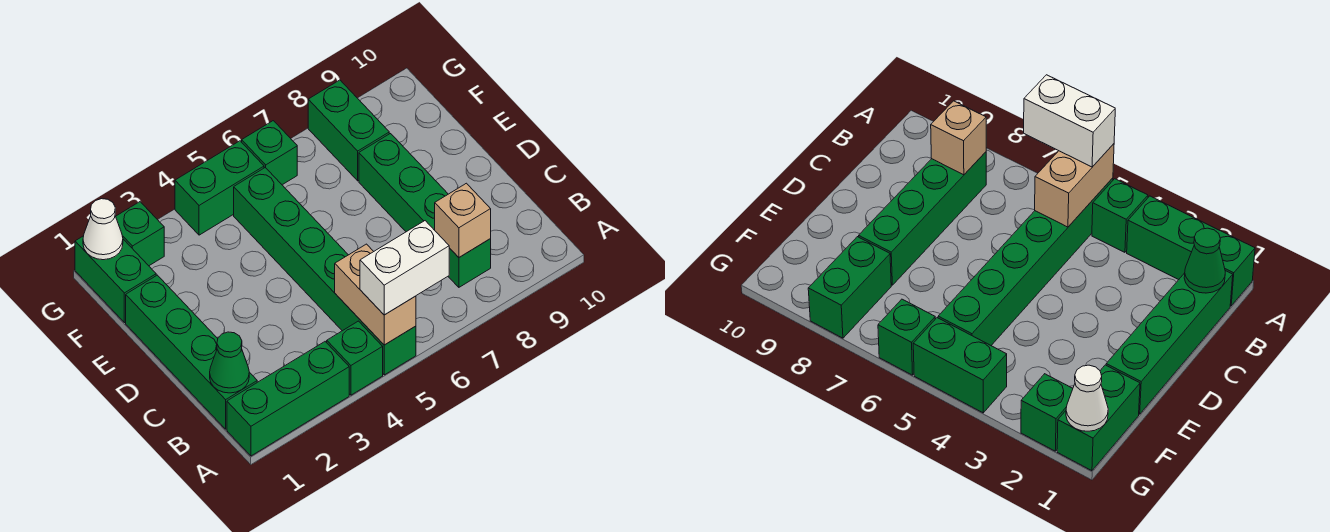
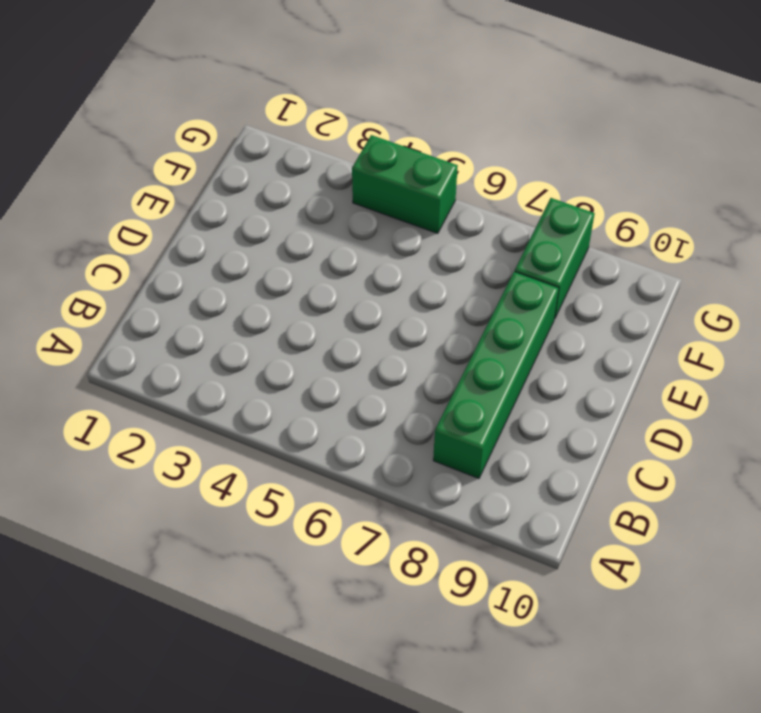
none -> green brick A1:A3 level 1
none -> green brick A4 level 1
none -> green brick A5:F5 level 1

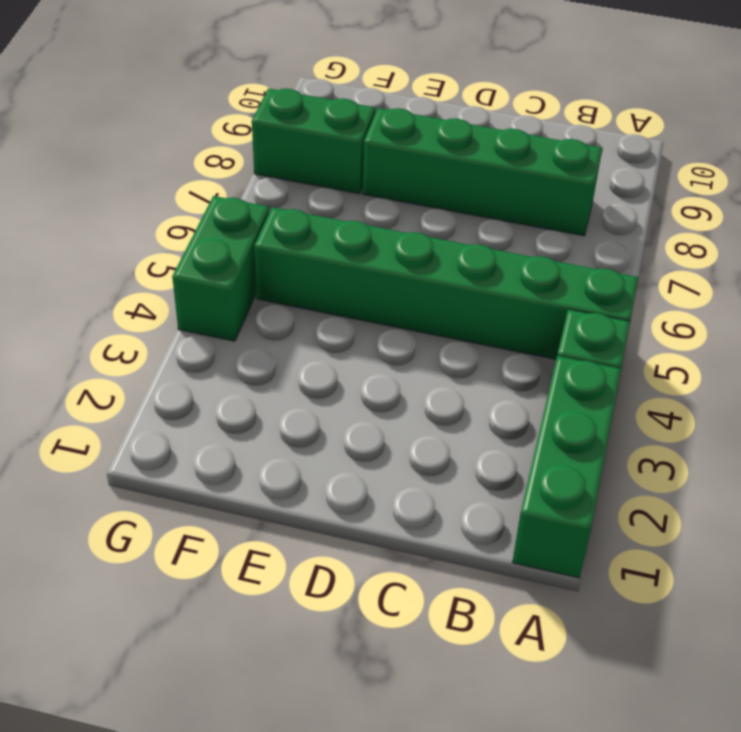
none -> green brick B1:E1 level 1
none -> green brick F1:G1 level 1
none -> green brick G2 level 1

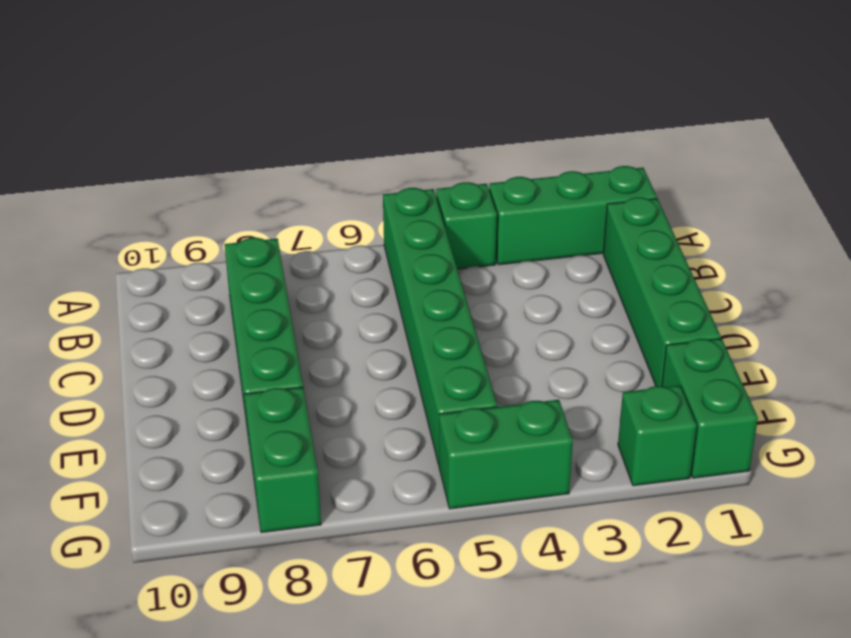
none -> green brick G6 level 1
none -> tan brick A5:B5 level 2
none -> green cone B1 level 2

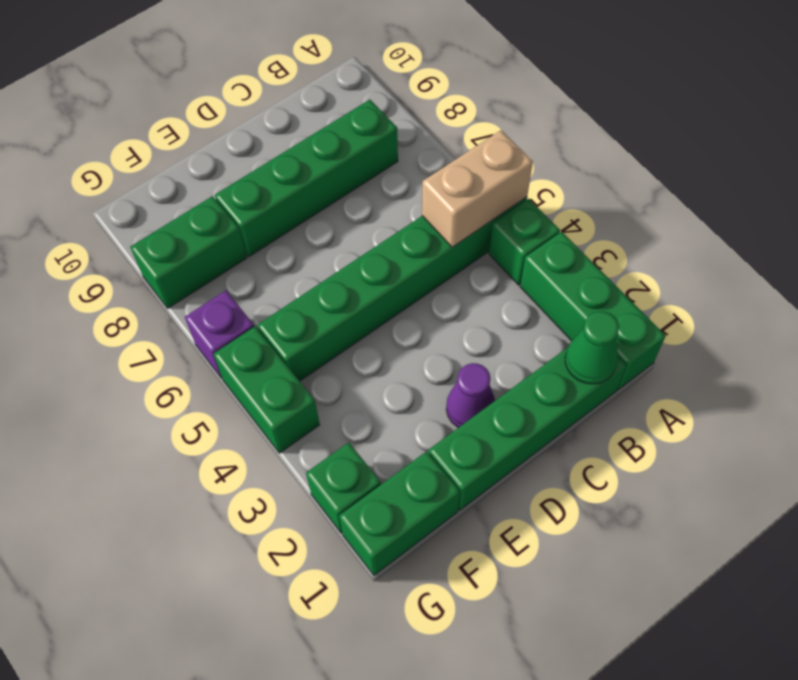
purple cone D2 level 1 -> none
purple brick G6 level 1 -> green brick G6 level 1
none -> tan brick B8 level 2
none -> white cone G1 level 2
none -> white brick A5:A6 level 3

